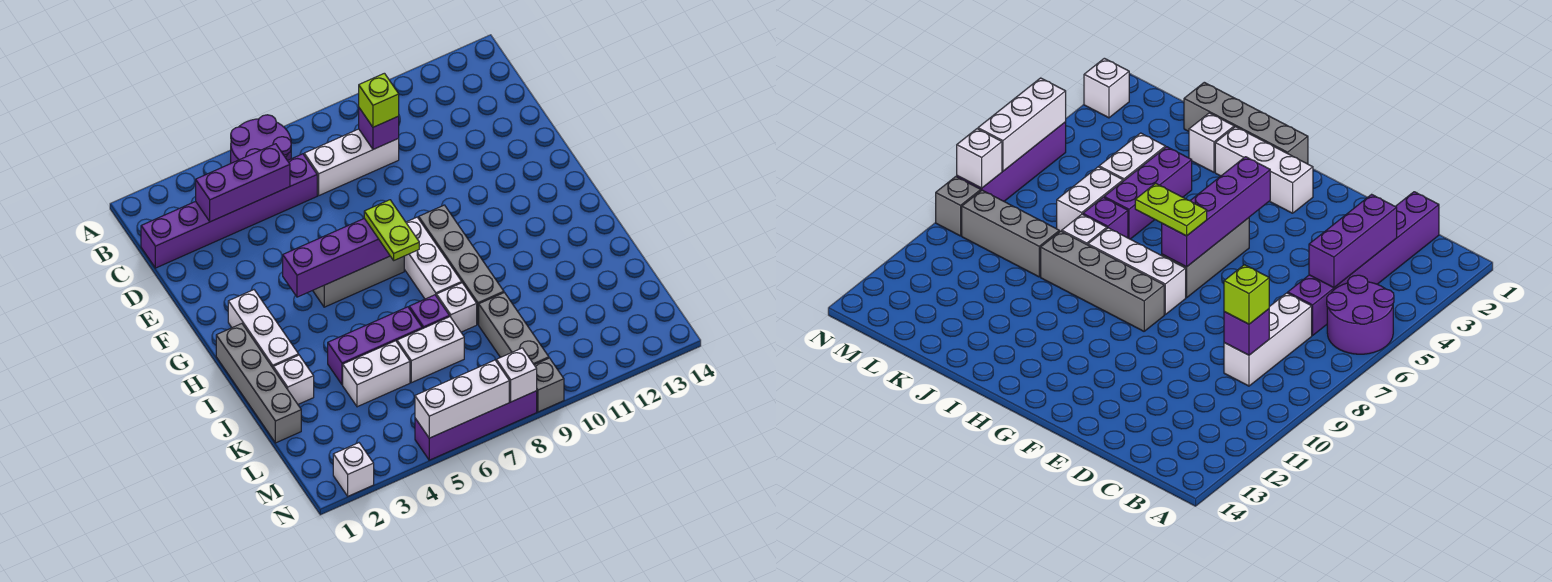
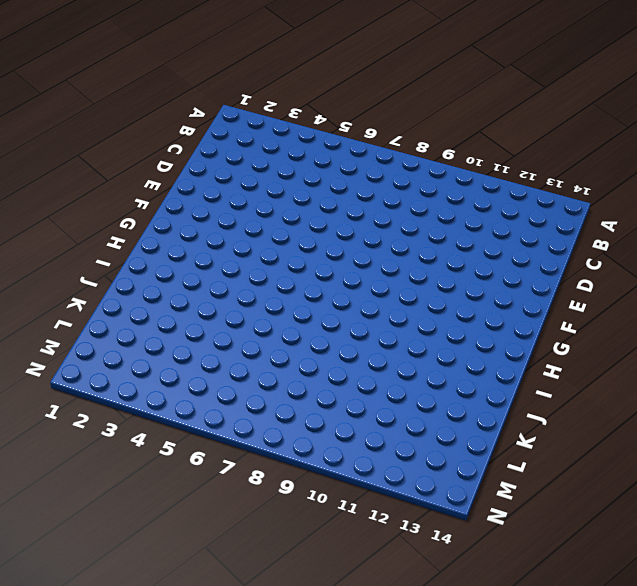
none -> purple round brick A5:B6 level 1
none -> purple brick C1:C6 level 1
none -> white brick C7:C9 level 1

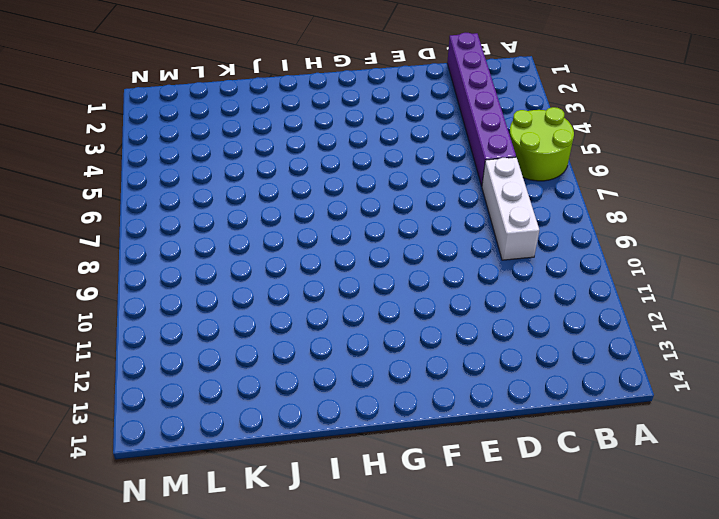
lime round brick A5:B6 level 1 -> purple round brick A5:B6 level 1
none -> white brick G2:I2 level 1
none -> grey brick G5:G7 level 1
none -> white brick G8:I8 level 1

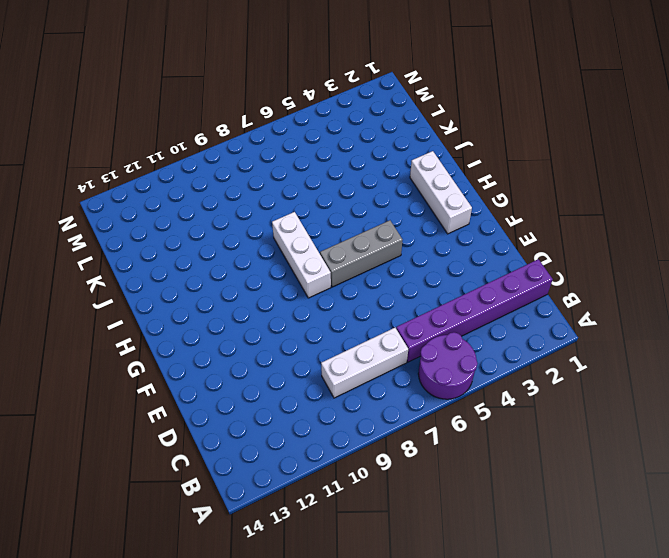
none -> grey brick G9:J9 level 1
none -> grey brick H1:K1 level 1
none -> white brick J2 level 1

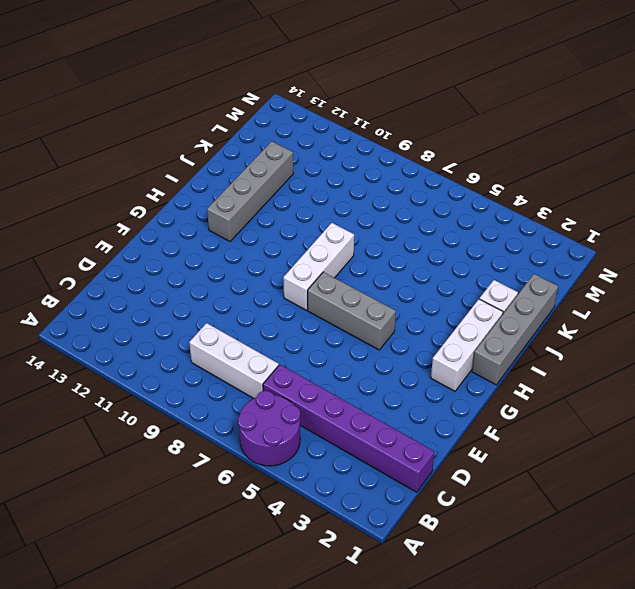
grey brick H12:K12 level 1 -> grey brick G9:J9 level 1
none -> purple brick J4:J6 level 1
none -> purple brick J7 level 1
none -> white brick J8 level 1

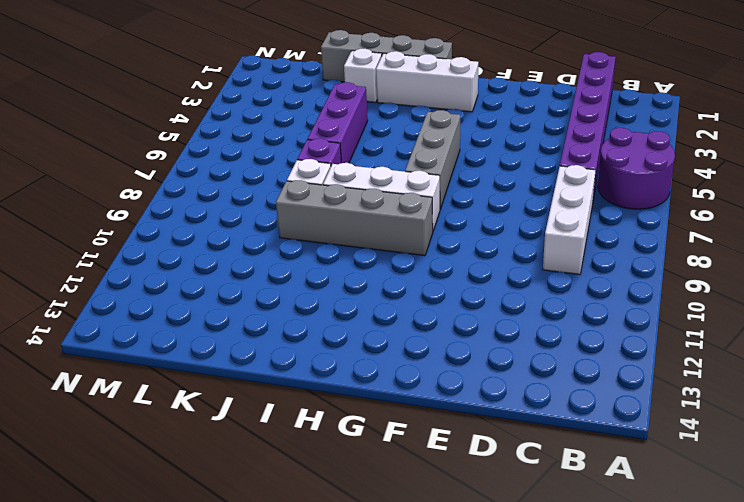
none -> white brick K4:K5 level 1
none -> white brick K6:K7 level 1
none -> grey brick K9:M9 level 1

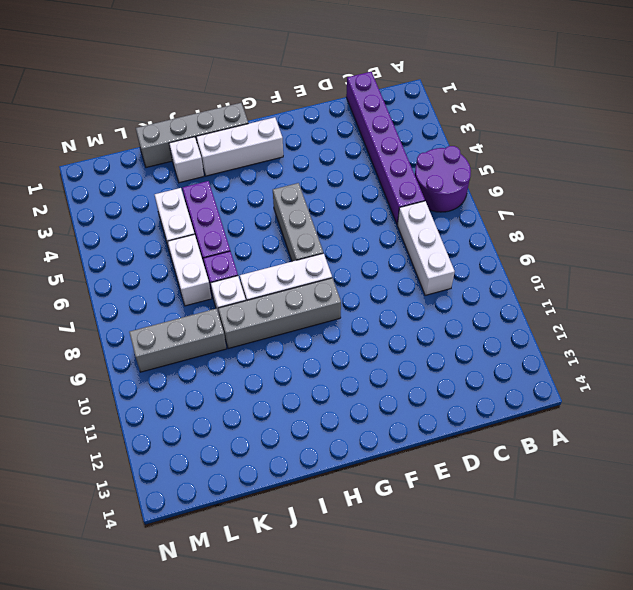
none -> white brick N2 level 1
none -> purple brick N5:N8 level 1
none -> grey brick N9 level 1

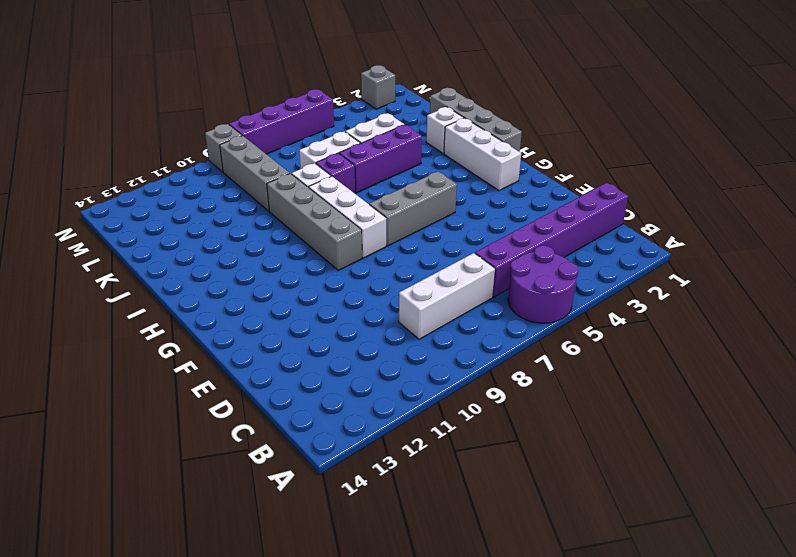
grey brick N2 level 1 -> white brick N2 level 1
none -> purple brick C3:C5 level 2
none -> purple brick C9 level 2
none -> purple brick G4:G7 level 2

